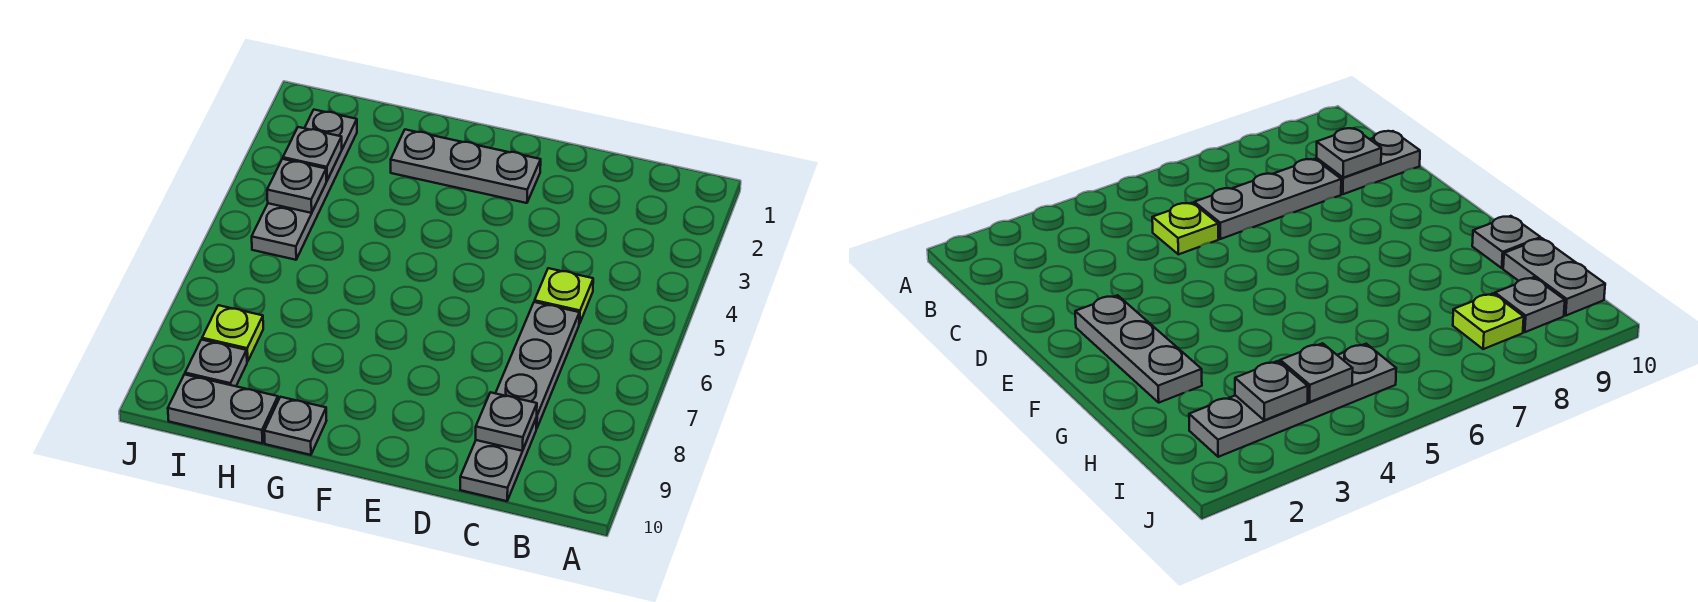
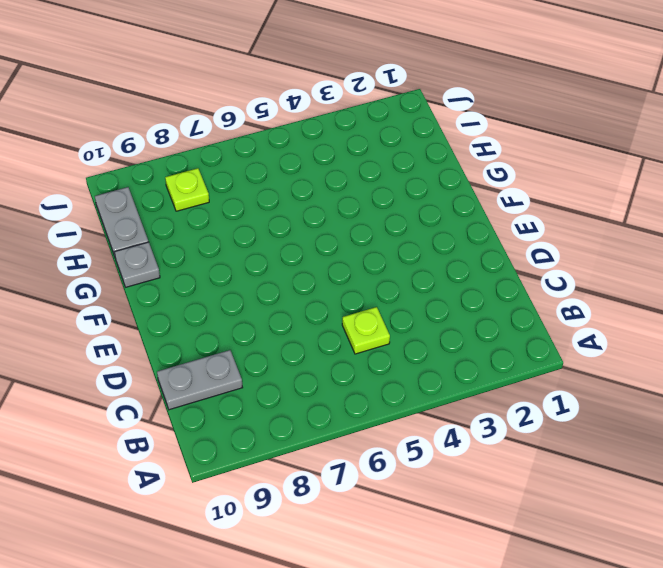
none -> grey plate C6:C8 level 1
none -> grey plate E2:G2 level 1
none -> grey plate I2:I5 level 1

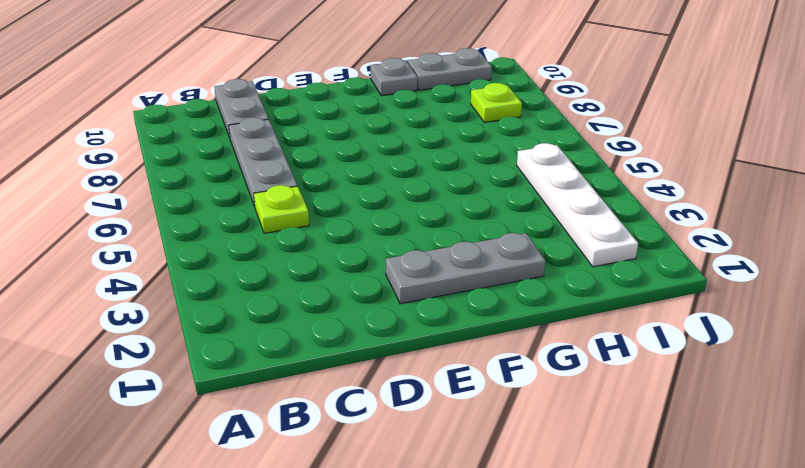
white plate I2:I5 level 1 -> grey plate I2:I5 level 1
none -> grey plate I9 level 1
none -> grey plate C9 level 2
none -> grey plate I3 level 2

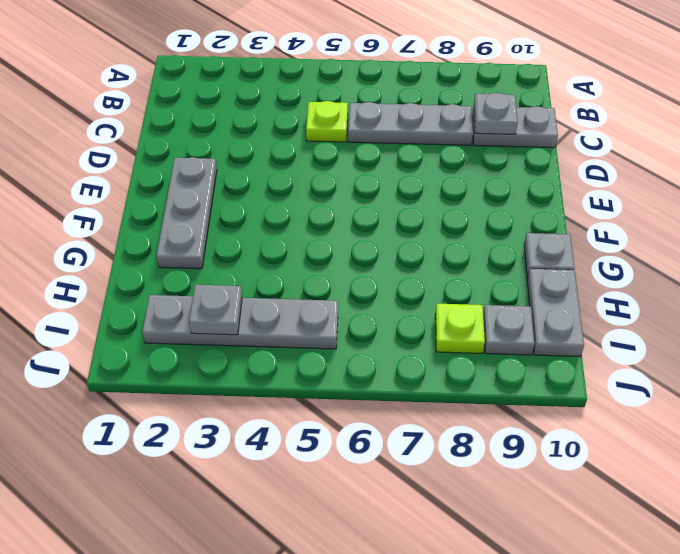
none -> grey plate I4 level 2

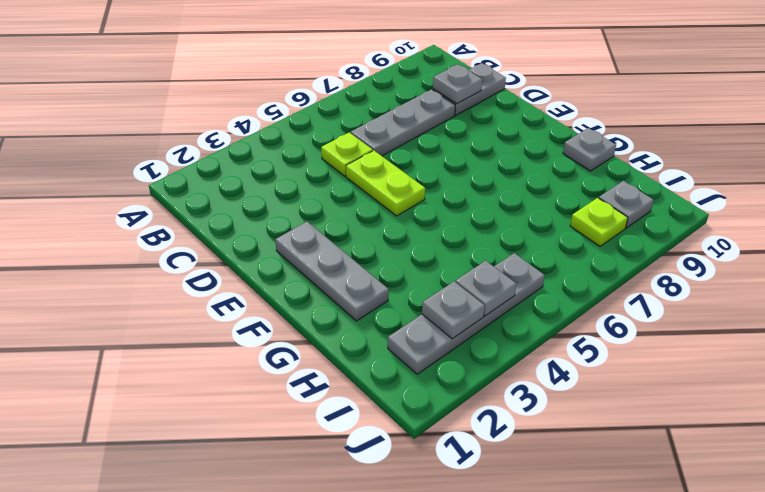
lime plate D5:E5 level 1 -> none
none -> grey plate H10:I10 level 1

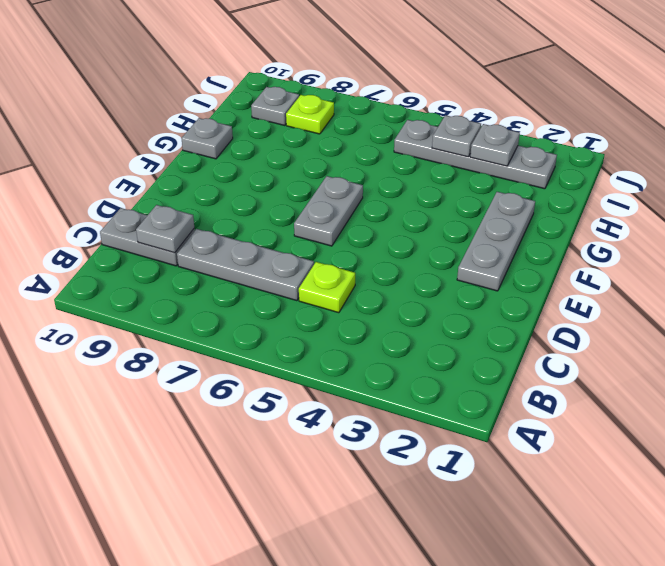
grey plate E6:F6 level 1 -> grey plate H10:I10 level 1

